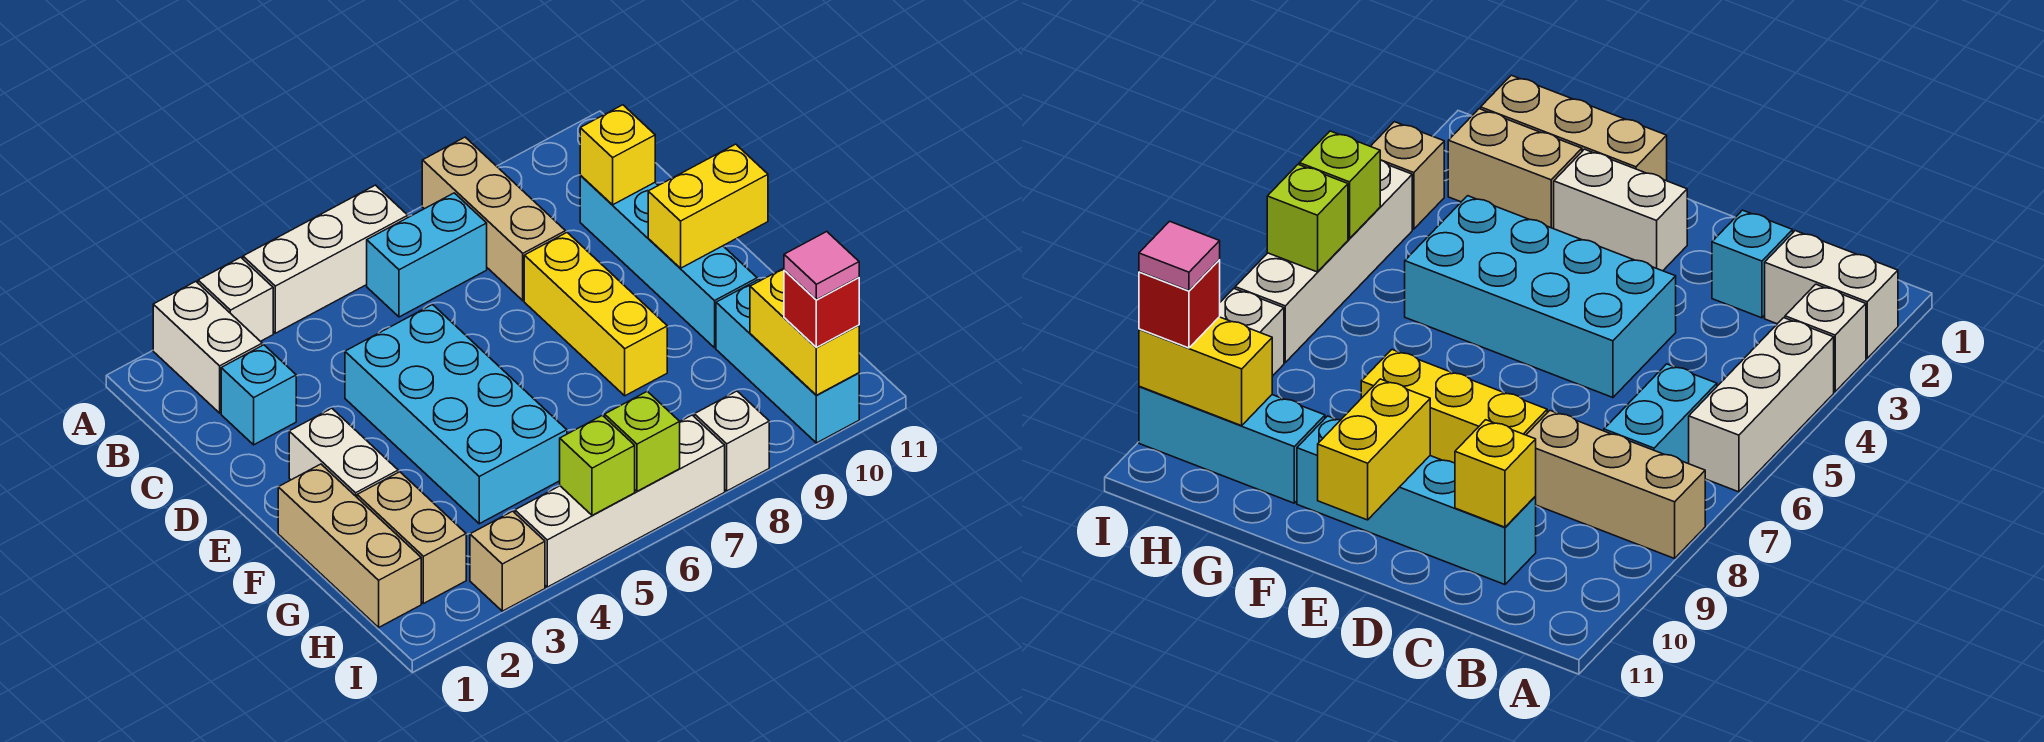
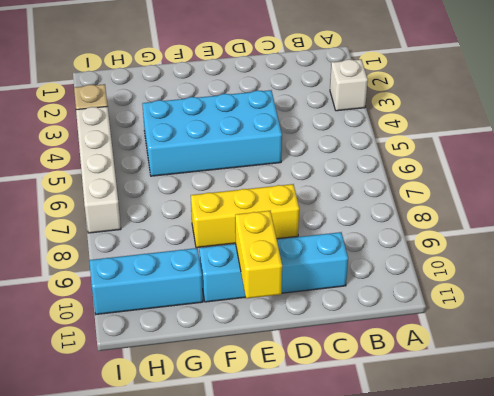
none -> white brick A2:B2 level 1
none -> white brick A4:A6 level 1
none -> tan brick A8:C8 level 1

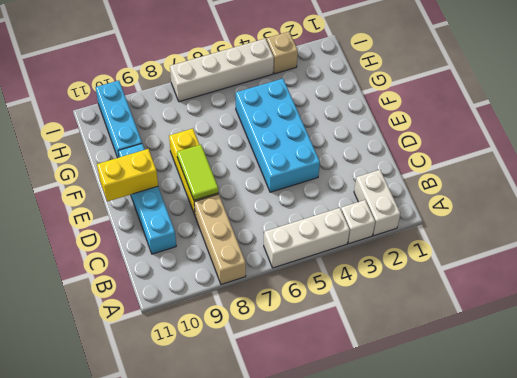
lime tile D8:E8 level 2 -> none
none -> cyan brick B6:B7 level 1
none -> cyan brick C2 level 1
none -> white brick E2:F2 level 1

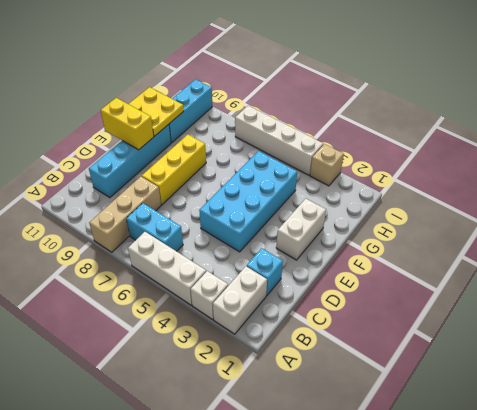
yellow plate F10:G11 level 2 -> none
none -> tan brick F1:H1 level 1
none -> tan brick G2:H2 level 1
none -> white brick I8 level 1

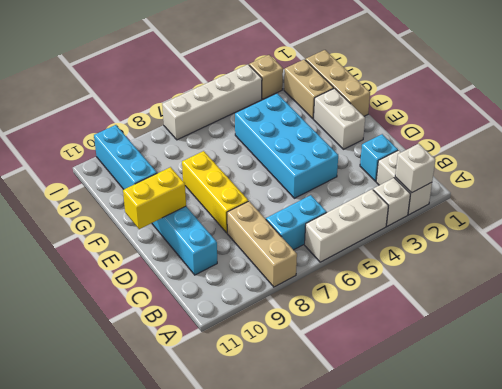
white brick A2 level 2 -> white brick I8 level 1
none -> yellow brick C10 level 2
none -> yellow brick H10:I10 level 2
none -> lime brick I5 level 2

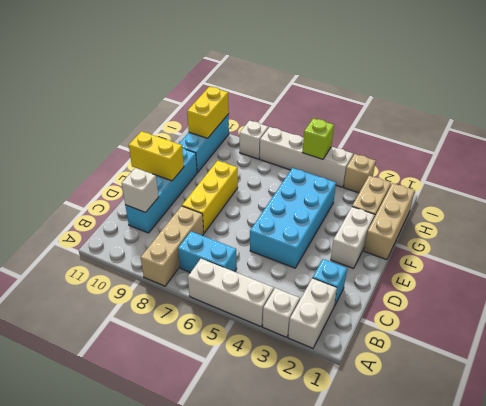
white brick C10 level 2 -> yellow brick C10 level 2
none -> lime brick I6 level 2
none -> red brick I10 level 3
none -> pink tile I10 level 4

